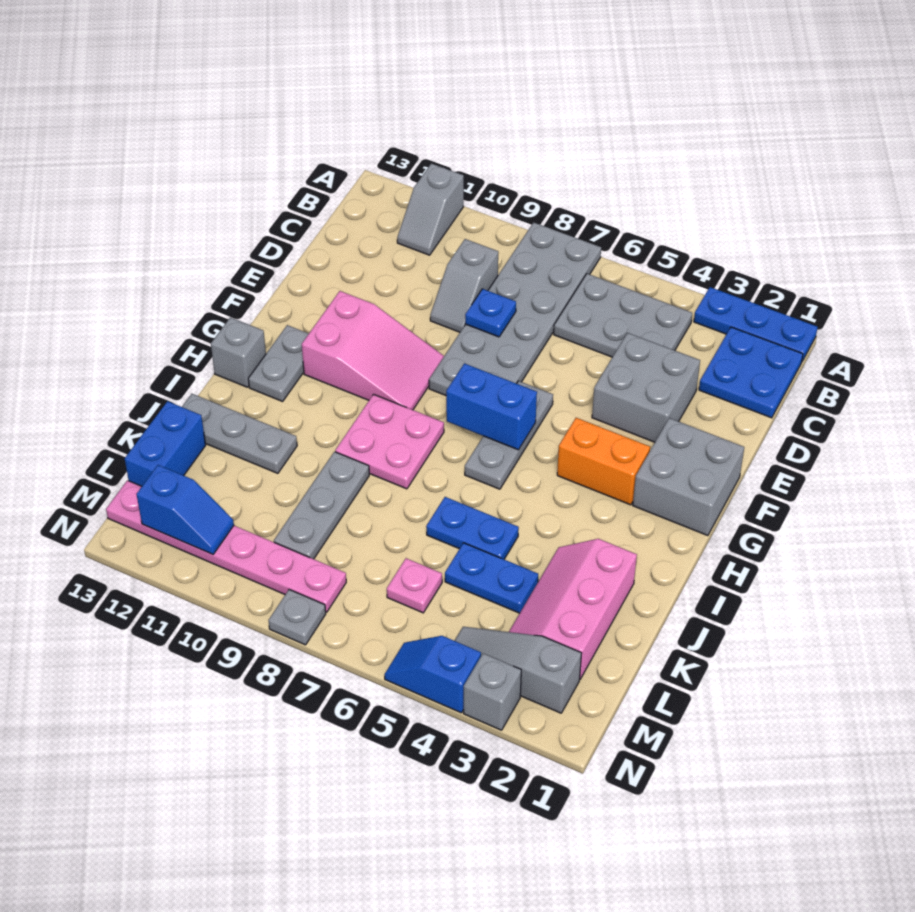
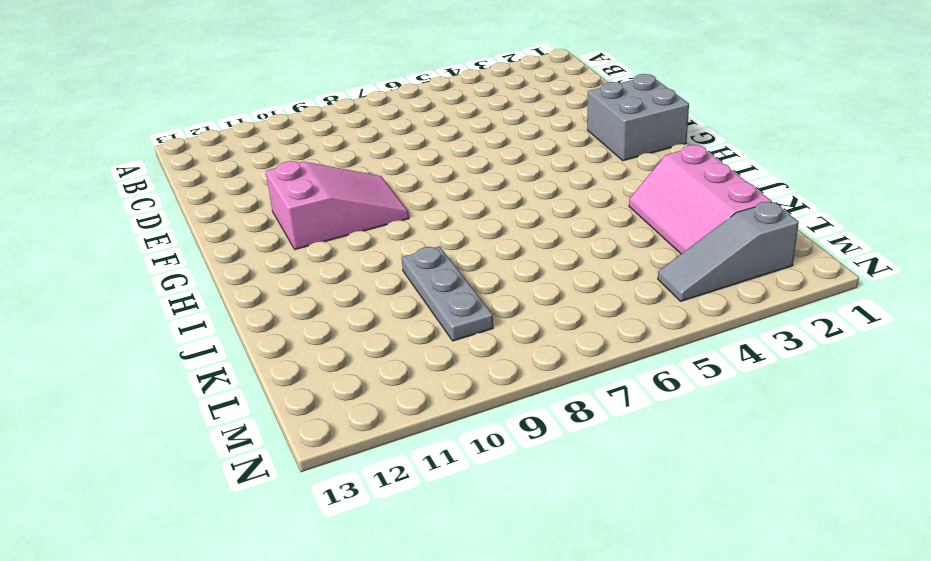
none -> blue plate A1:A3 level 1
none -> grey plate A7:F8 level 1
none -> grey slope A11:B11 level 1 top A

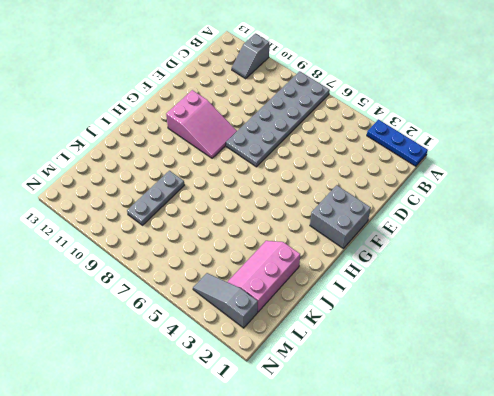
none -> blue plate B1:C2 level 1
none -> grey plate B4:C6 level 1
none -> grey slope C9:D9 level 1 top C

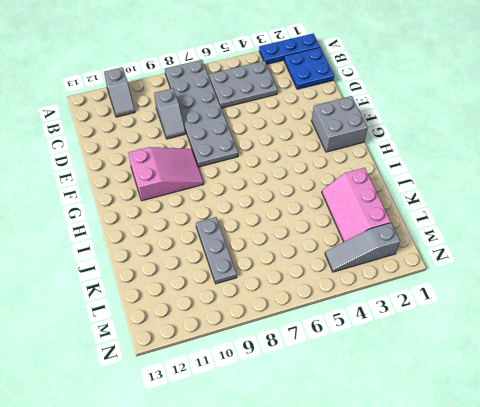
none -> grey brick D3:E4 level 1
none -> grey plate F6:H6 level 1
none -> orange brick G3:G4 level 1

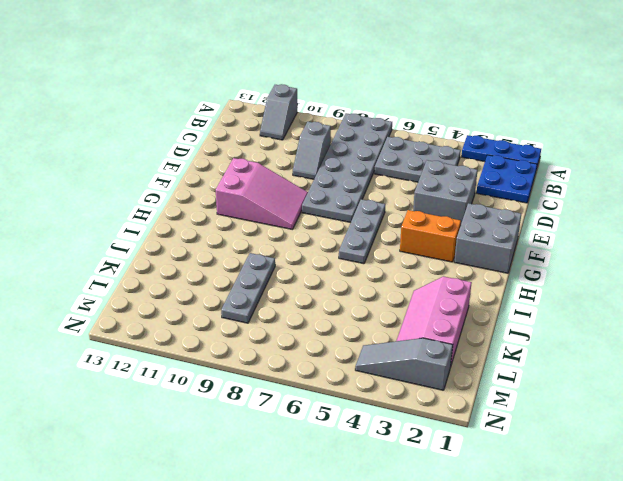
none -> grey plate G12:H12 level 1
none -> pink plate H8:I9 level 1
none -> grey brick H13 level 1

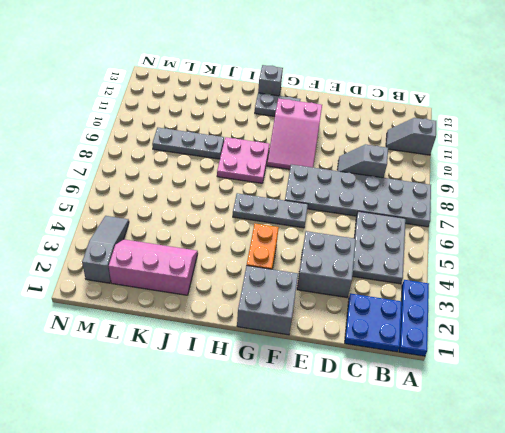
none -> blue plate J5:J6 level 1
none -> grey plate J11:J13 level 1
none -> blue plate K4:K5 level 1

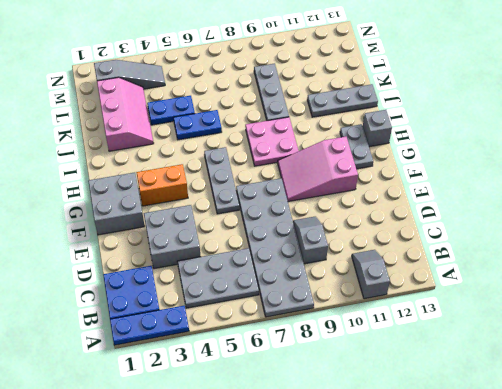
none -> blue brick K13:L13 level 1
none -> pink plate L6 level 1
none -> pink plate M8:M13 level 1

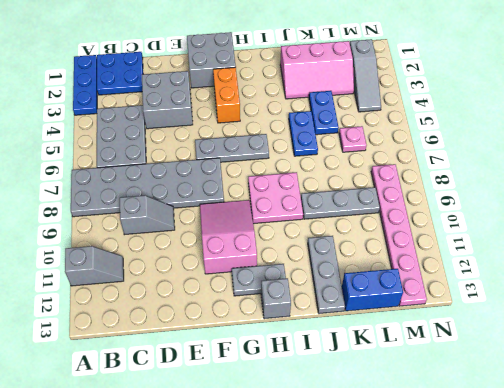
none -> grey brick N3 level 1
none -> blue slope N4:N5 level 1 top 4
none -> grey plate N8 level 1

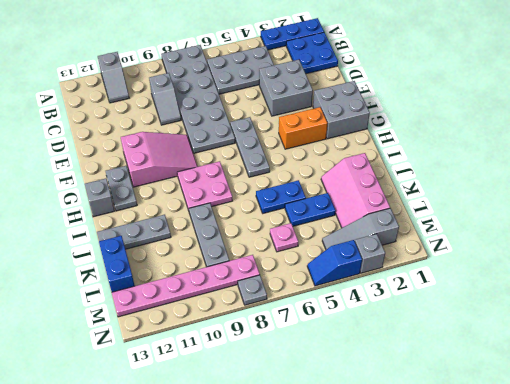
none -> blue plate D8 level 2
none -> blue brick G6:G7 level 2
none -> blue slope M11:M12 level 2 top 12

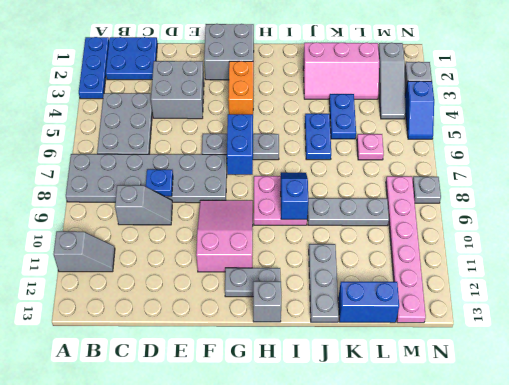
blue slope I8:I9 level 2 top 9 -> blue slope M11:M12 level 2 top 12

